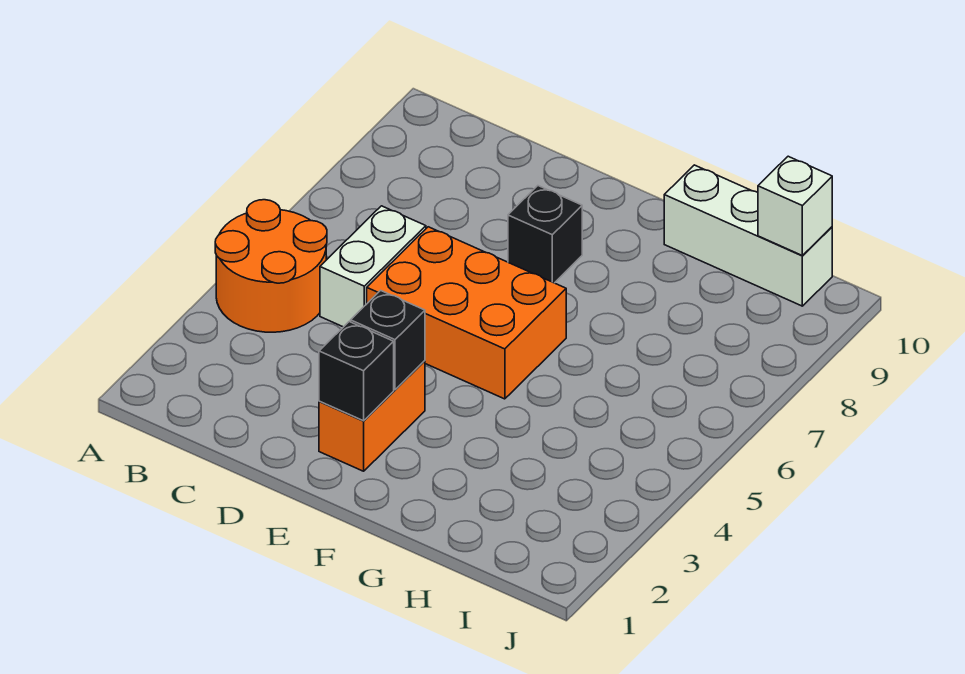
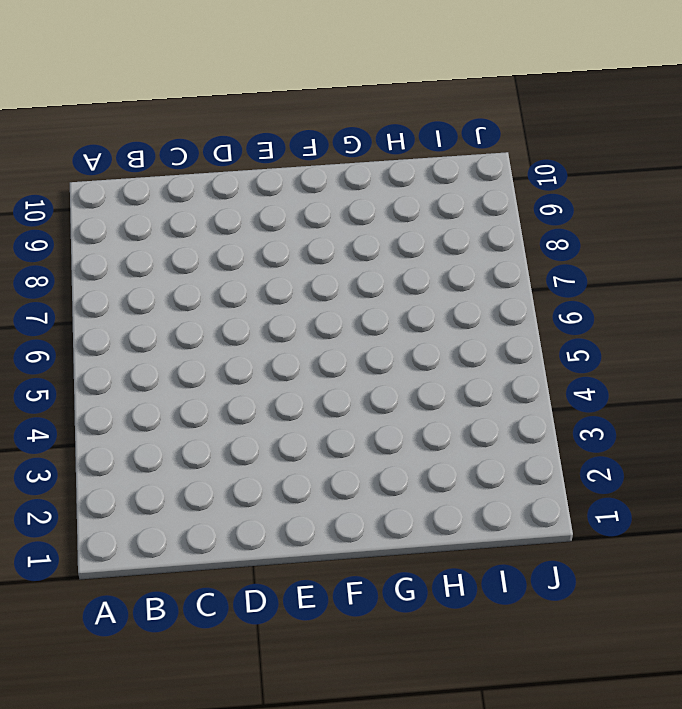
none -> orange round brick A4:B5 level 1
none -> white brick C5:C6 level 1

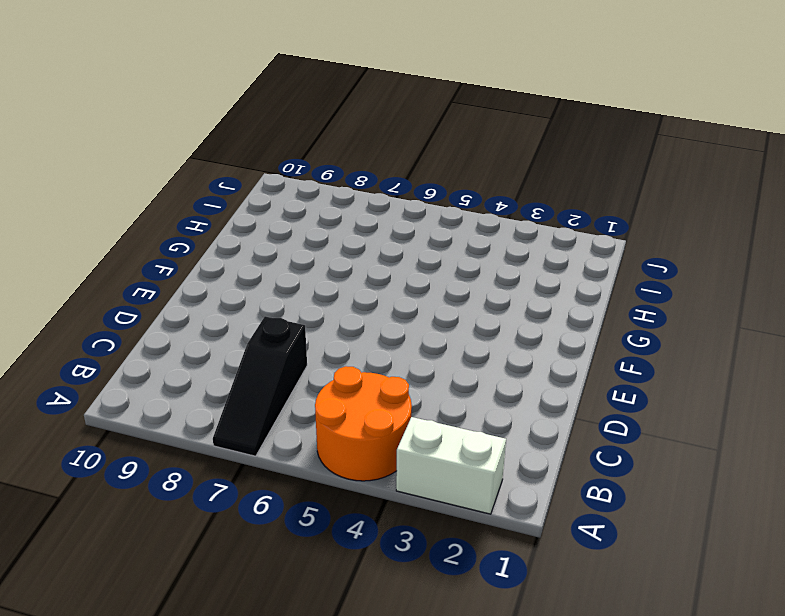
white brick A2:A3 level 1 -> white brick C5:C6 level 1
black slope A7:C7 level 1 top C -> none
none -> orange brick D5:F6 level 1
none -> orange brick E2:E3 level 1

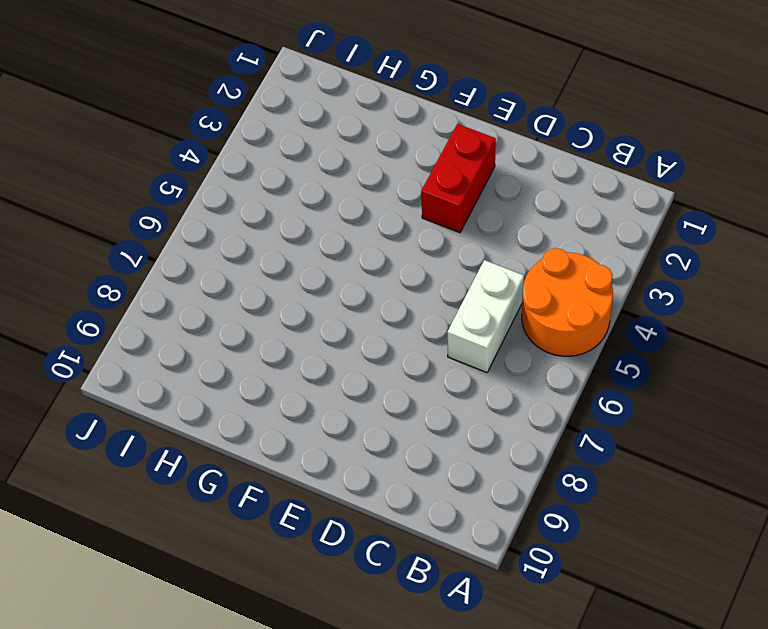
red brick E2:E3 level 1 -> orange brick E2:E3 level 1
none -> orange brick D5:F6 level 1
none -> black brick E8 level 1

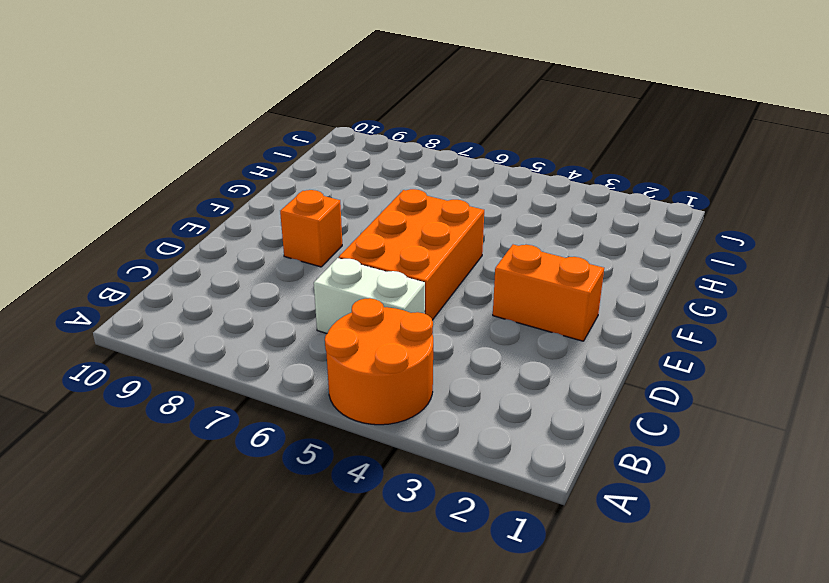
orange brick E8 level 1 -> black brick E8 level 1
none -> white brick G10:I10 level 1
none -> black brick E2 level 2

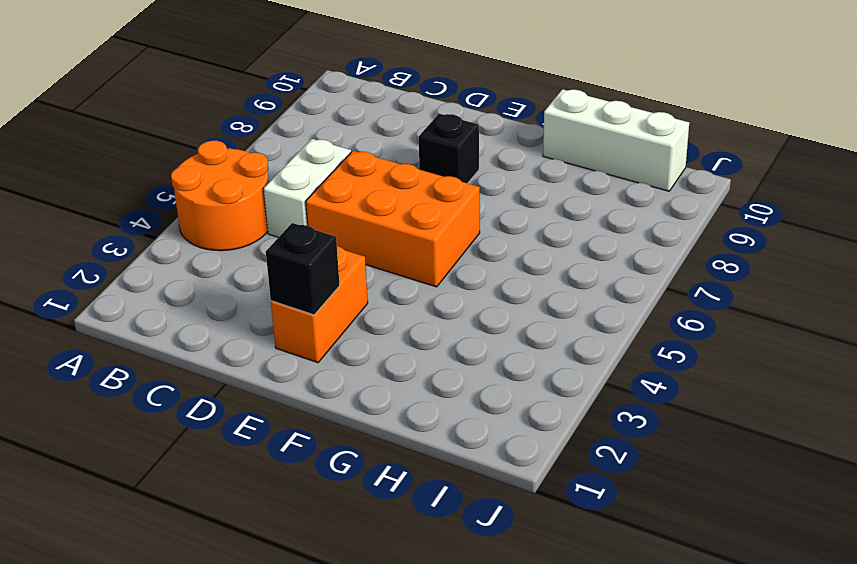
none -> black brick E3 level 2
none -> white brick I10 level 2

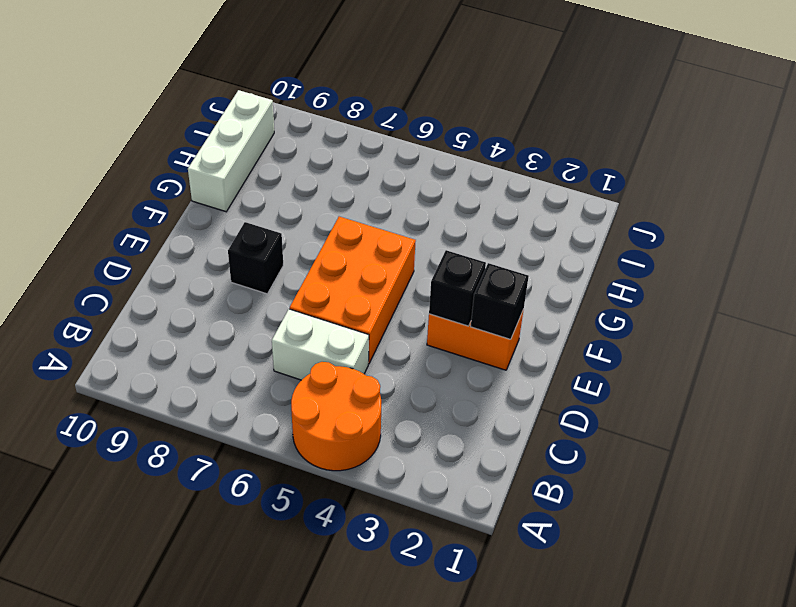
none -> white brick I10 level 2

